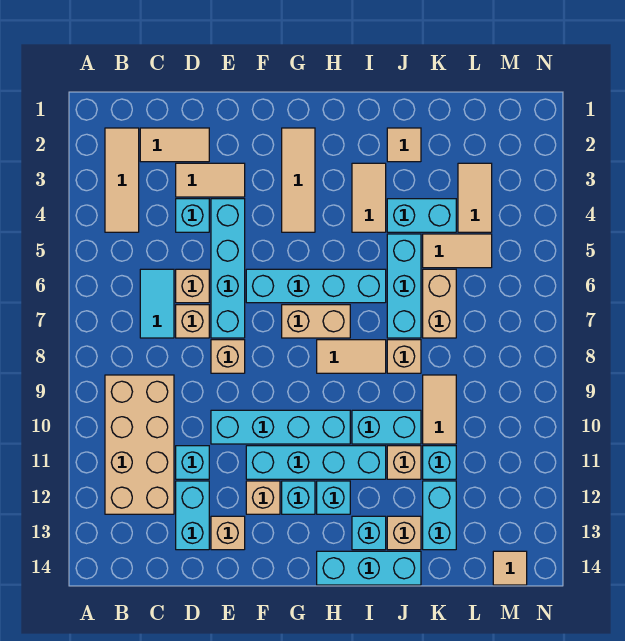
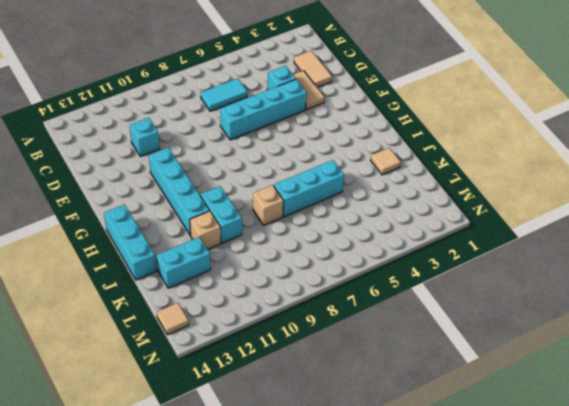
none -> tan tile B2:B4 level 1
none -> tan brick B9:C12 level 1
none -> tan brick D6 level 1
none -> tan brick D7 level 1

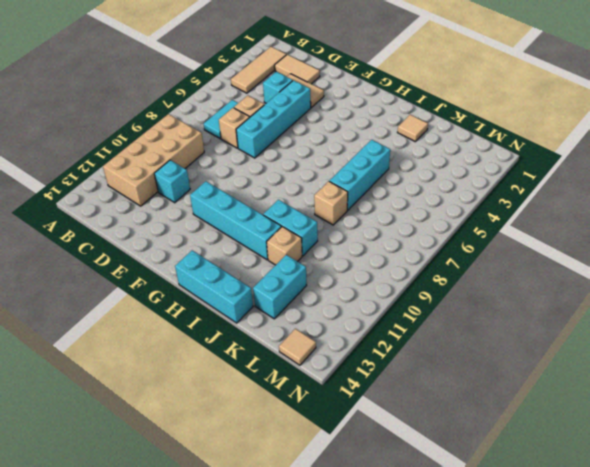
none -> cyan brick D12:D13 level 1
none -> tan brick E8 level 1
none -> cyan brick E10:H10 level 1
none -> tan brick E13 level 1

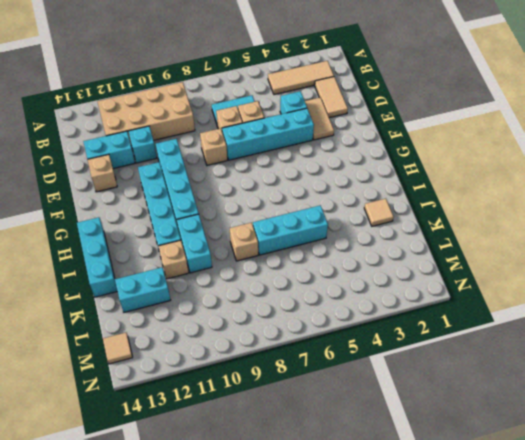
none -> cyan brick F6:I6 level 1
none -> tan brick F12 level 1
none -> tan tile G2:G4 level 1
none -> tan brick G7:H7 level 1

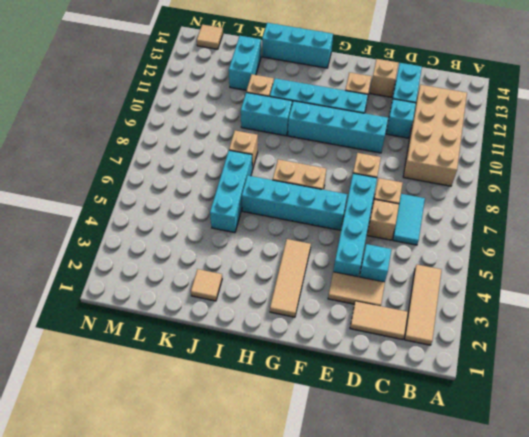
none -> cyan brick G12 level 1
none -> tan tile H8:I8 level 1
none -> cyan brick H12 level 1
none -> tan tile I3:I4 level 1

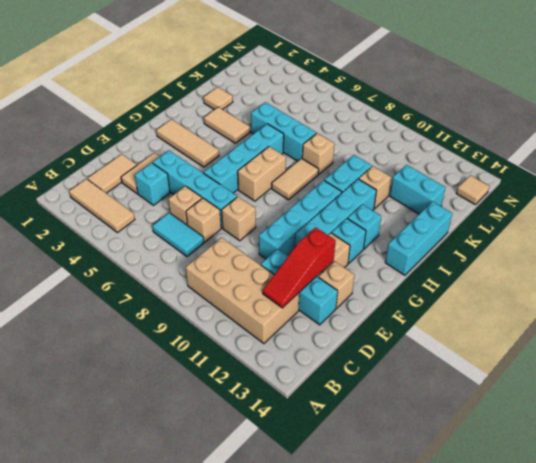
red slope C12:E12 level 2 top E -> none
none -> cyan brick I13 level 1
none -> cyan brick J4:K4 level 1
none -> tan brick J13 level 1
none -> tan tile K5:L5 level 1

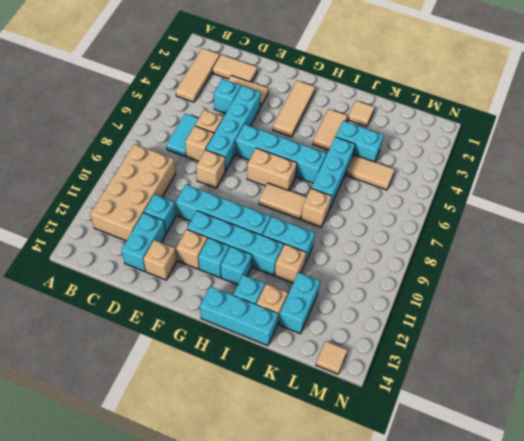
none -> tan brick K6:K7 level 1
none -> tan tile K9:K10 level 1
none -> cyan brick K11 level 1
none -> tan tile L3:L4 level 1

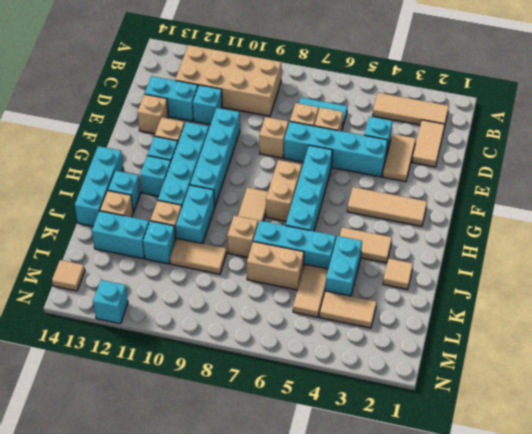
cyan brick N12 level 1 -> none

